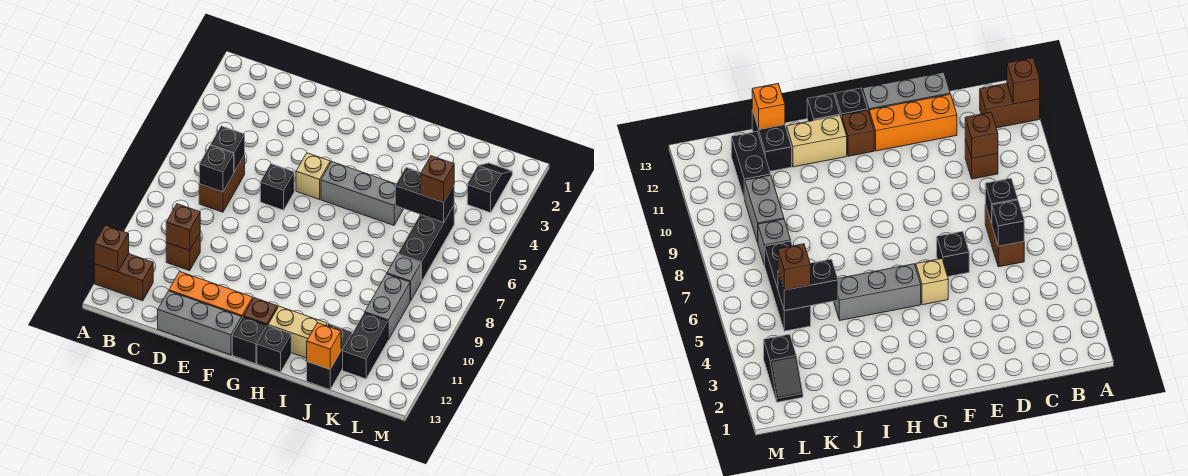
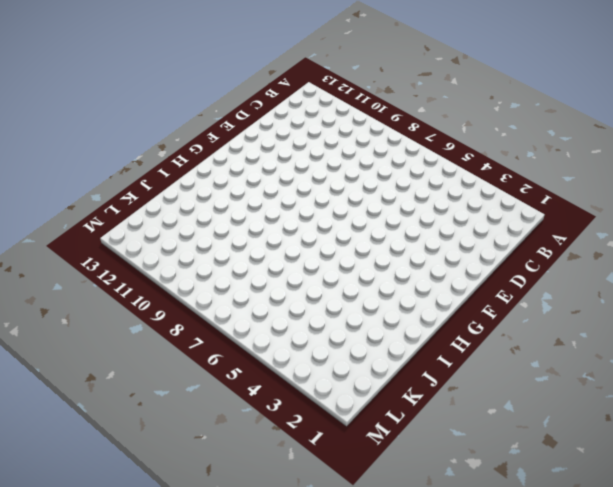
none -> brown brick A12:B12 level 1
none -> brown brick C6:C7 level 1
none -> brown brick C10 level 1

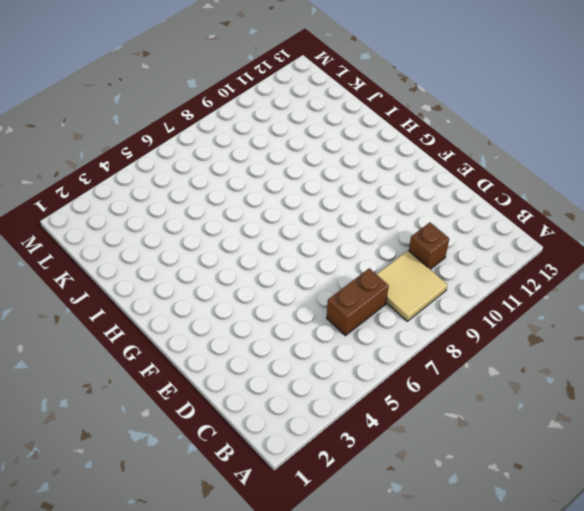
tan tile B8:C9 level 1 -> none
none -> brown brick A12:B12 level 1
none -> orange brick D12:F12 level 1
none -> grey brick D13:F13 level 1

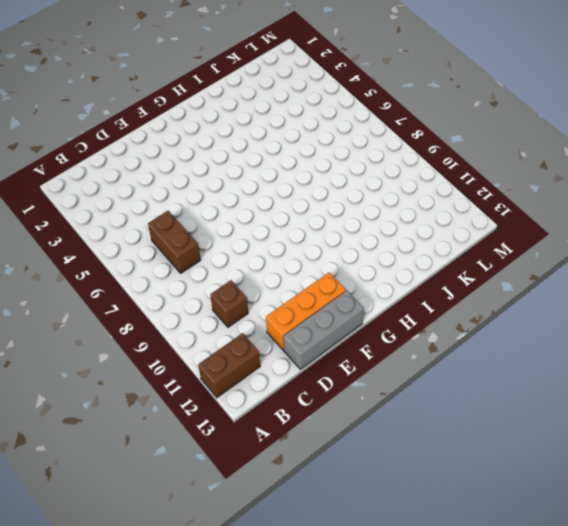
none -> black brick E6 level 1
none -> tan brick F5 level 1
none -> grey brick G5:I5 level 1

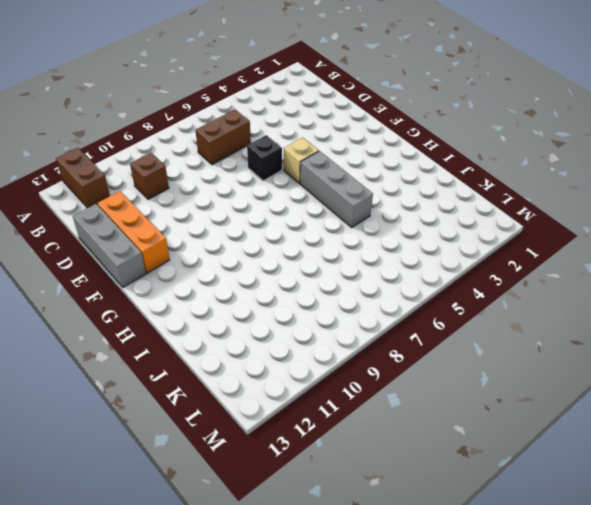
none -> brown brick G12 level 1
none -> black brick G13 level 1
none -> tan brick H12:I12 level 1

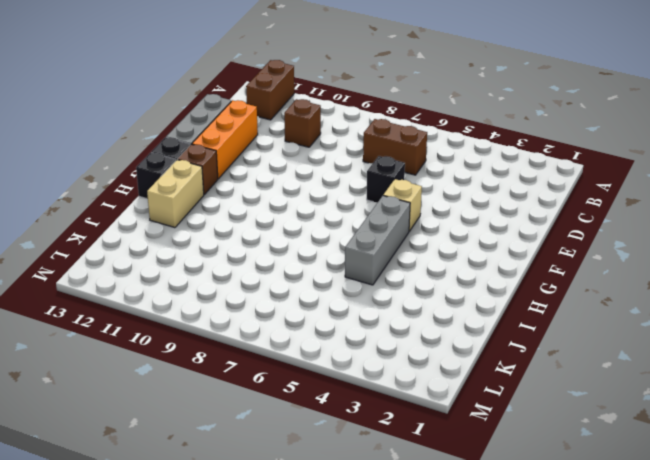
none -> black brick J12:J13 level 1
none -> black brick K5:K7 level 1
none -> grey brick K8 level 1

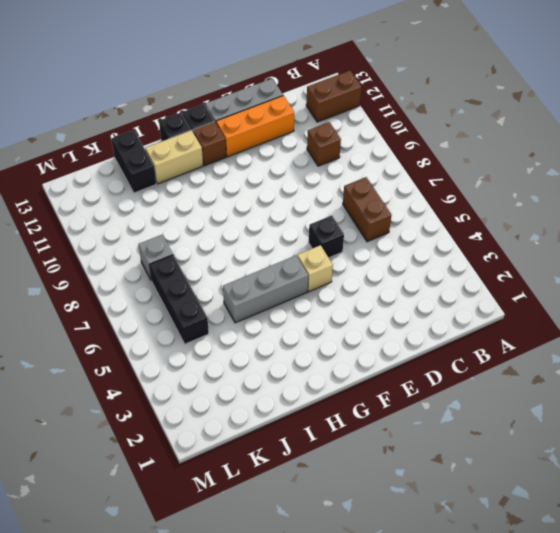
none -> grey brick K9:K10 level 1
none -> black brick K11:K12 level 1
none -> black slope L2:L3 level 1 top 3

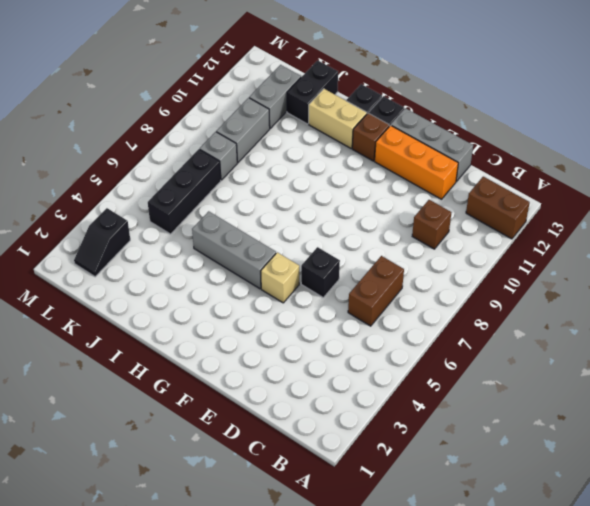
grey brick K11:K12 level 1 -> black brick K11:K12 level 1
none -> brown brick A12 level 2
none -> black brick C6 level 2
none -> black brick C7 level 2

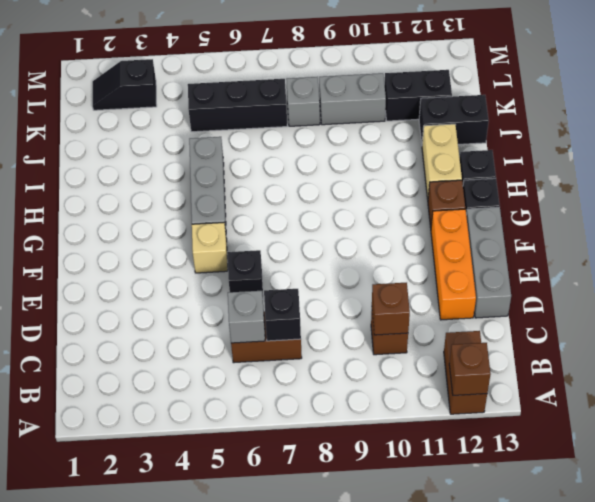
grey brick C6 level 2 -> black brick C6 level 2
none -> black brick J5:K5 level 2
none -> orange brick J13 level 2
none -> brown brick K5 level 3

